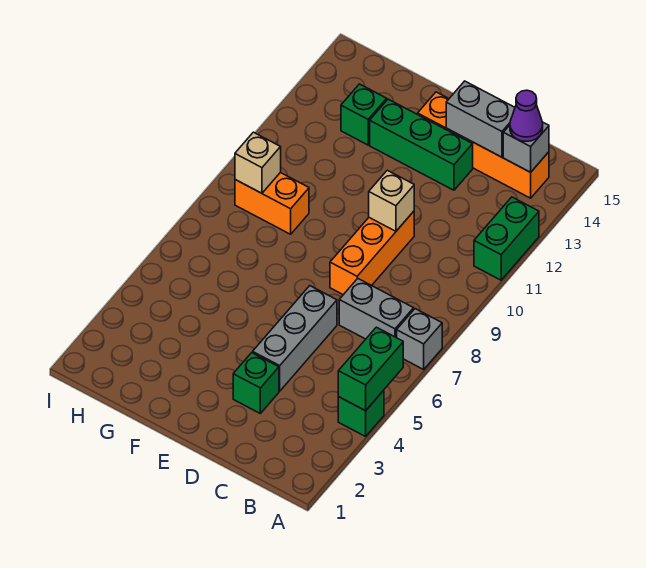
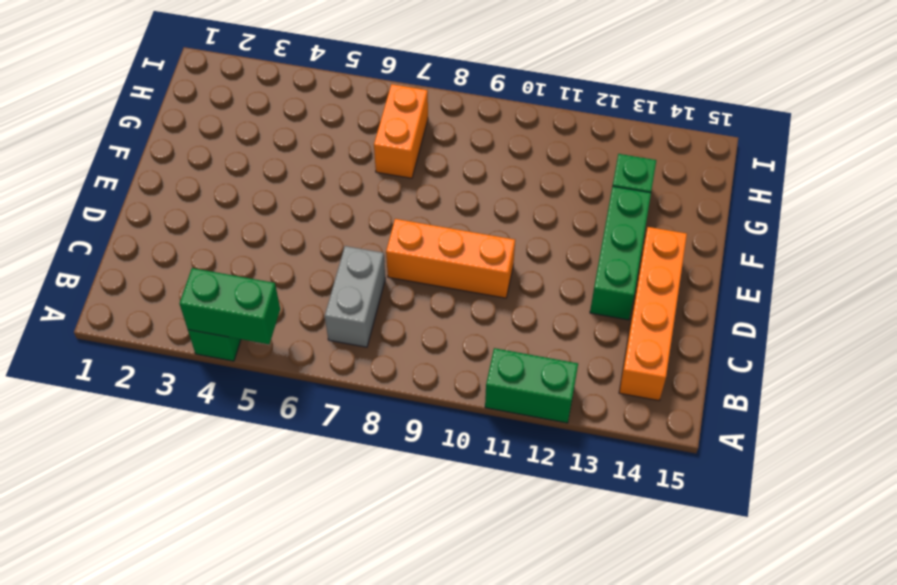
orange brick G7:H7 level 1 -> orange brick G9:H9 level 1
none -> grey brick A7 level 1
none -> green brick D3 level 1
none -> grey brick D4:D6 level 1

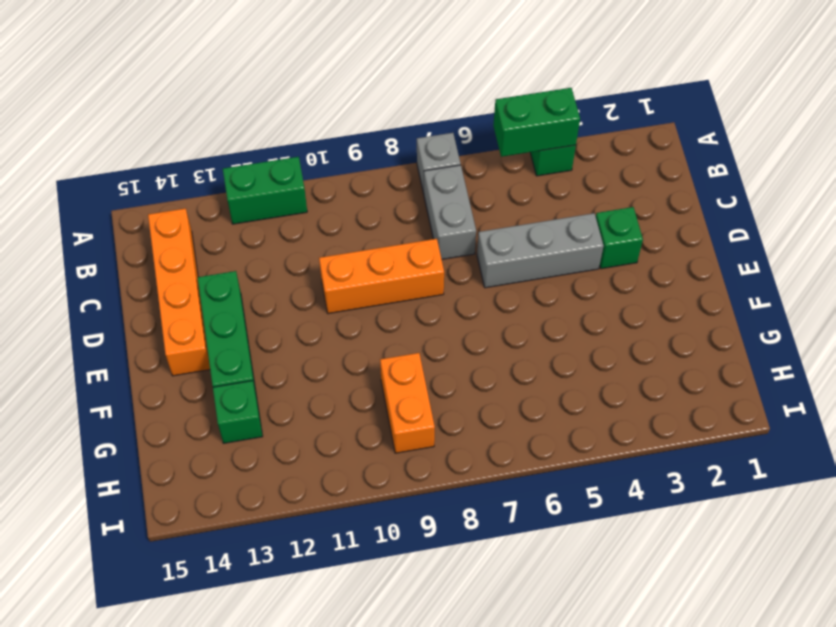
none -> grey brick B14 level 2
none -> grey brick C14:D14 level 2
none -> tan brick D10 level 2

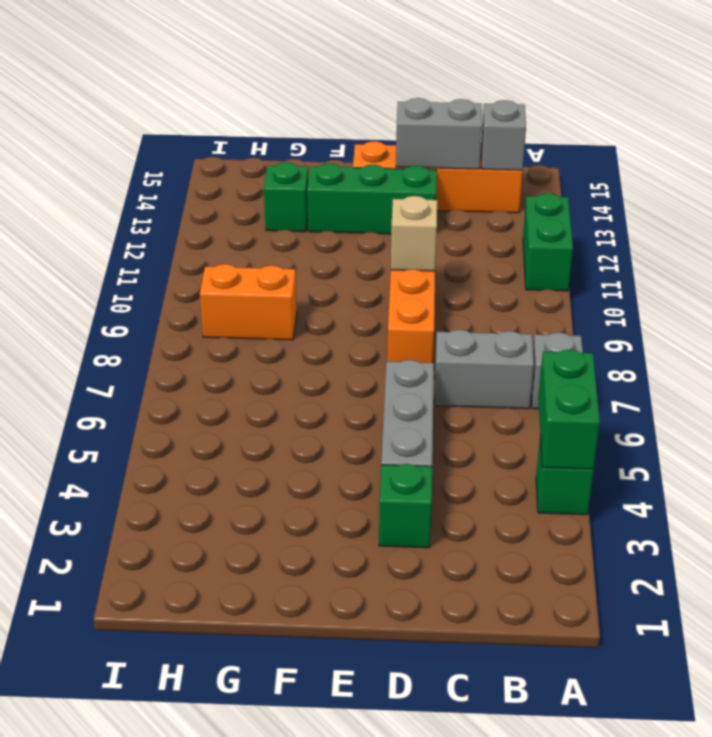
none -> tan brick H9 level 2
none -> purple cone B14 level 3

